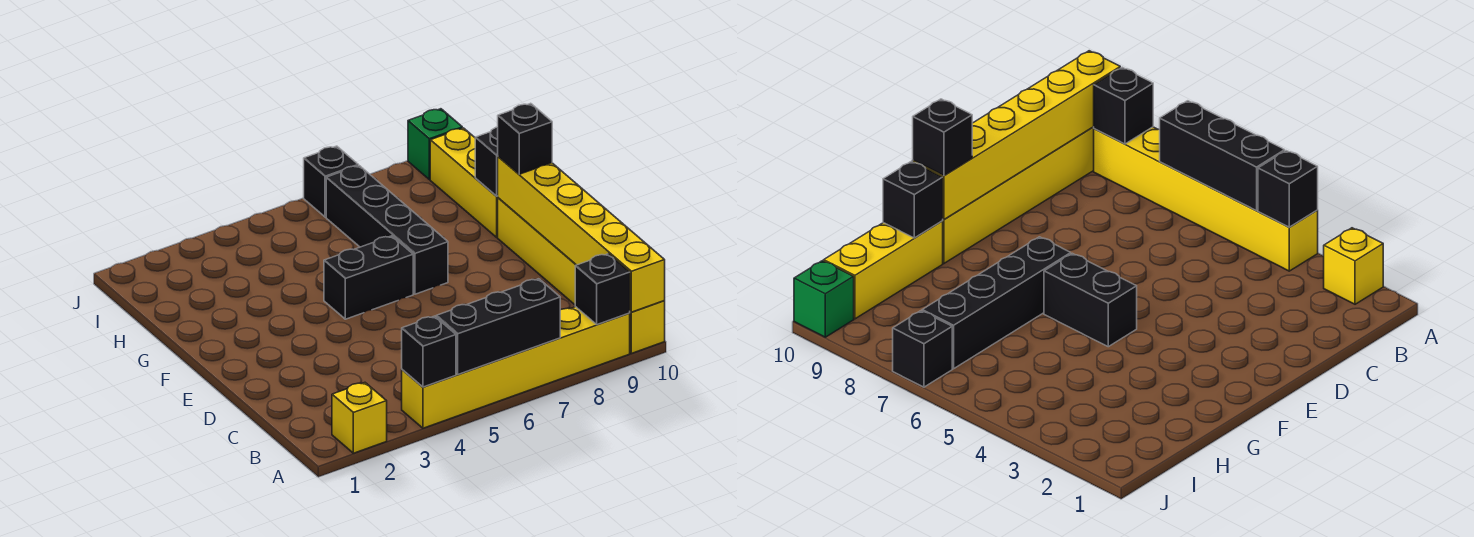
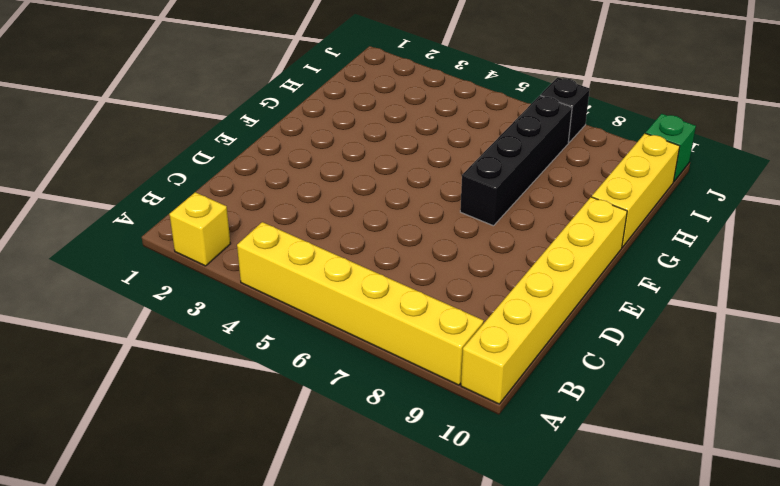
none -> black brick F5:F6 level 1
none -> black brick A4 level 2
none -> black brick A5:A7 level 2

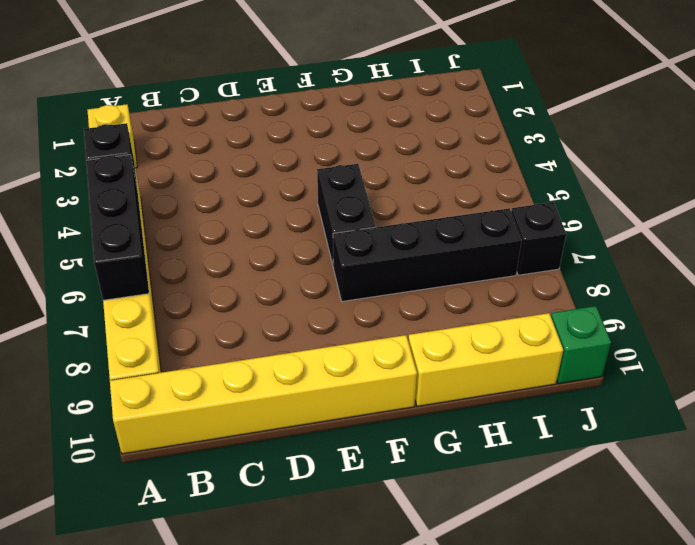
none -> black brick A9 level 2
none -> yellow brick A10:F10 level 2
none -> black brick G10 level 2

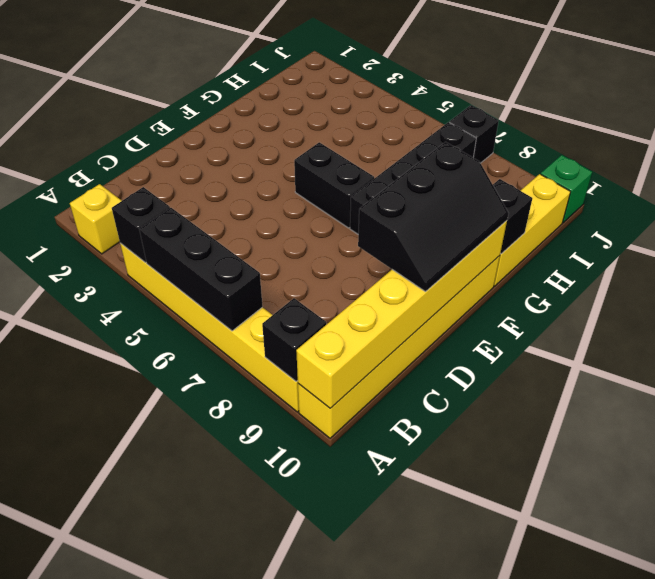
black slope D9:F10 level 3 top 9 -> black brick F10 level 3

